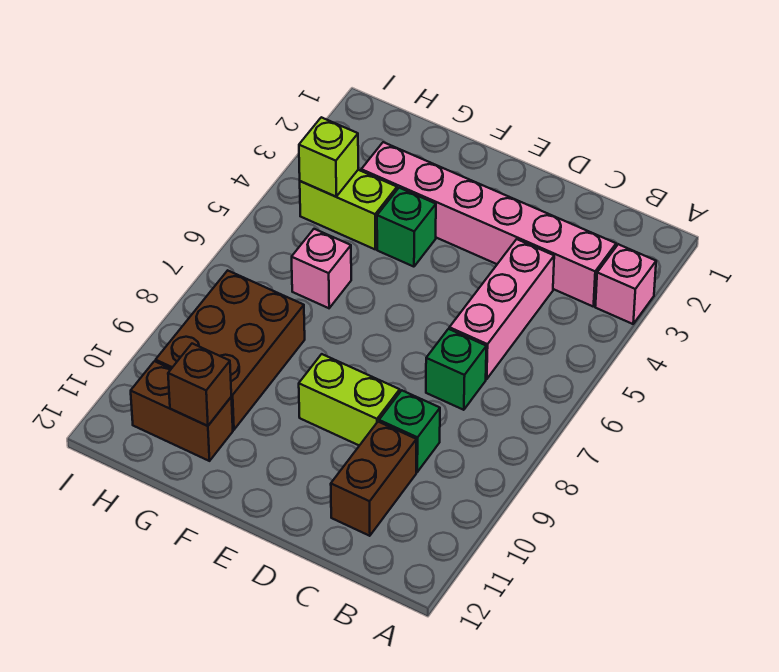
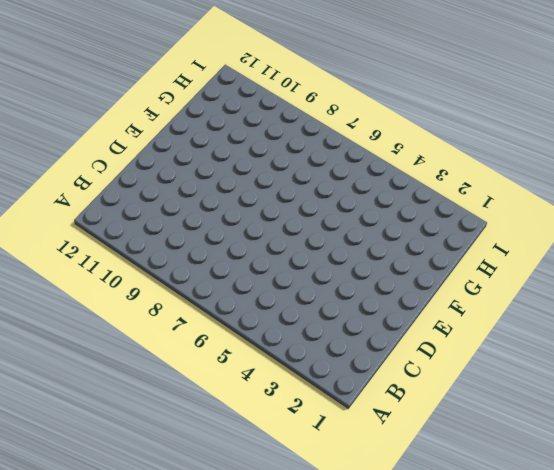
none -> pink brick A3 level 1
none -> pink brick B3:G3 level 1
none -> pink brick C4:C6 level 1

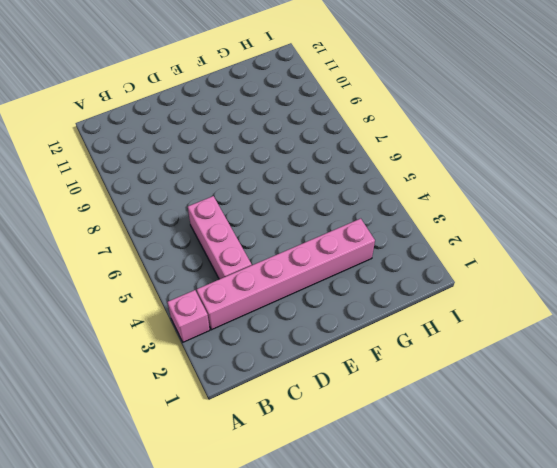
none -> green brick C7 level 1
none -> green brick C9 level 1
none -> brown brick C10:C11 level 1

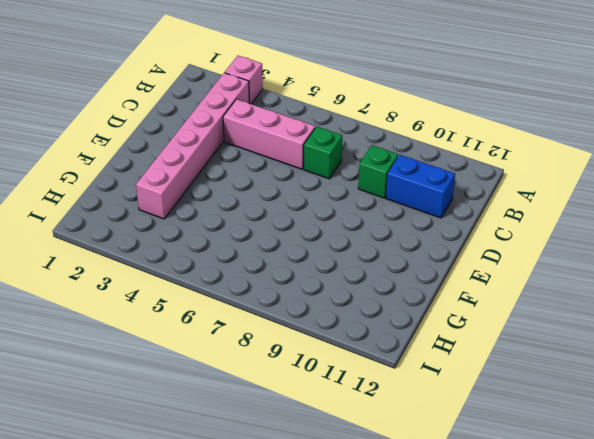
blue brick C10:C11 level 1 -> brown brick C10:C11 level 1
none -> lime brick D9:E9 level 1
none -> green brick F4 level 1
none -> lime brick G4:H4 level 1

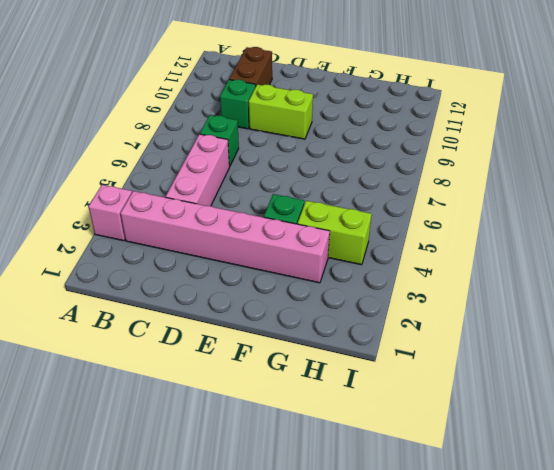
none -> pink brick G6 level 1
none -> brown brick G8:H10 level 1
none -> brown brick G11:H11 level 1

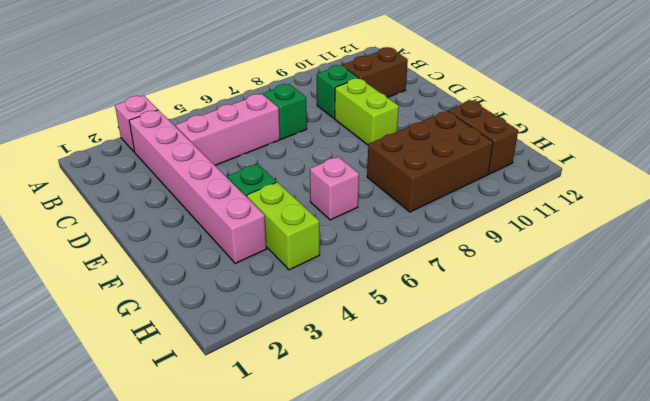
none -> brown brick G11 level 2
none -> lime brick H4 level 2

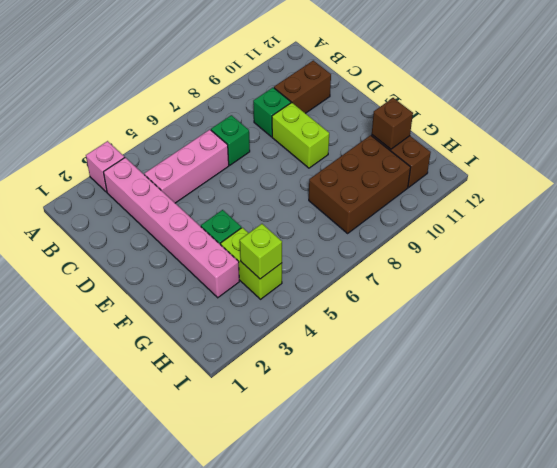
none -> pink brick G6 level 1

